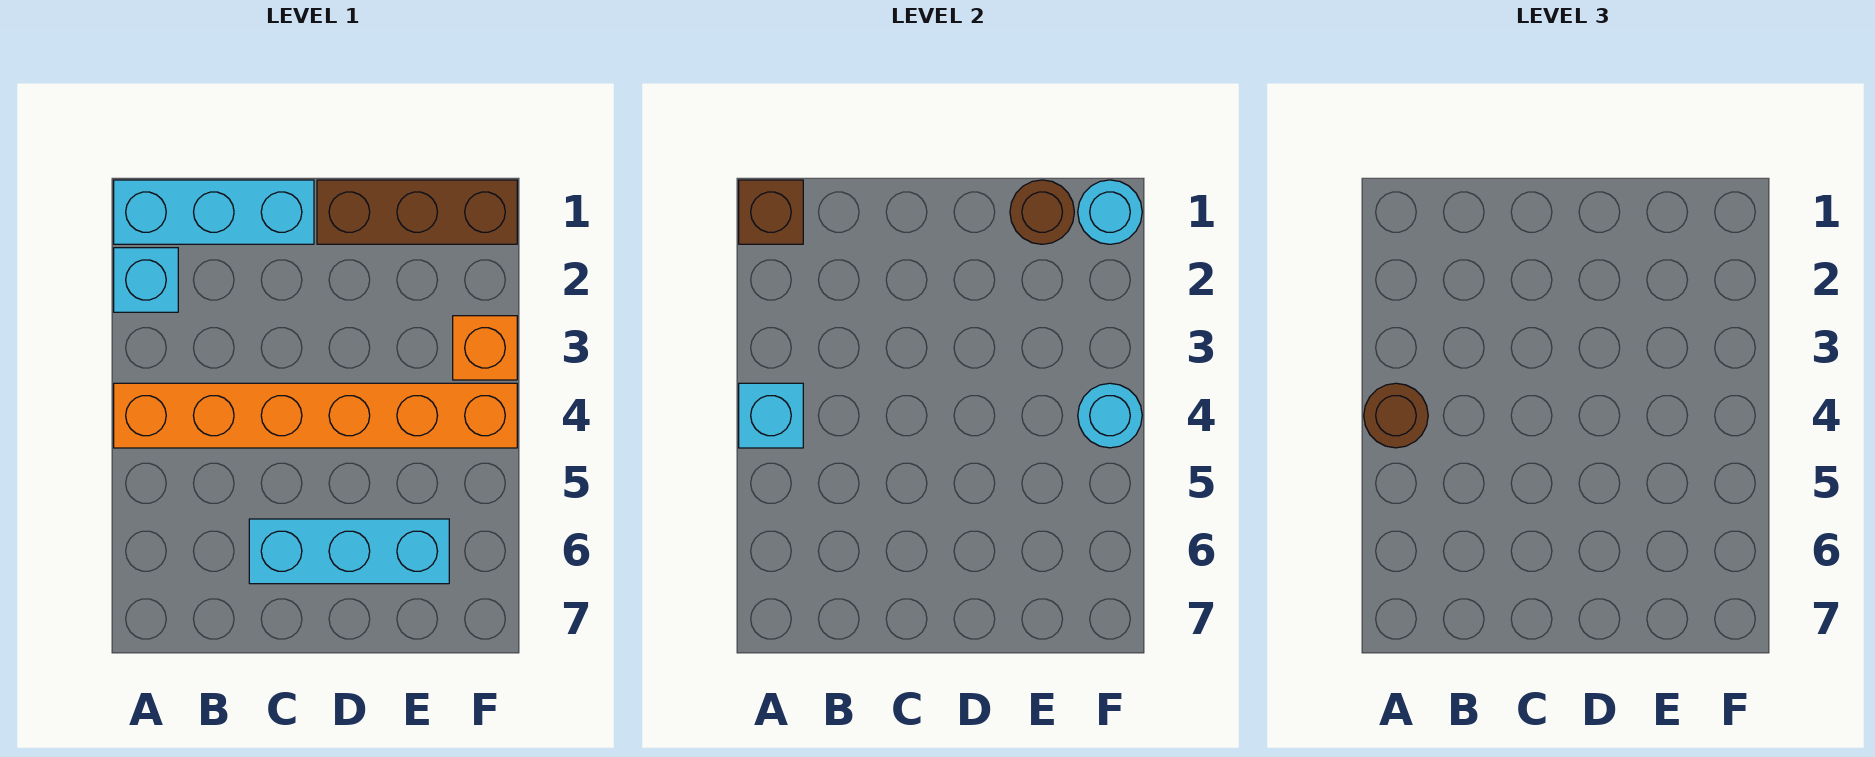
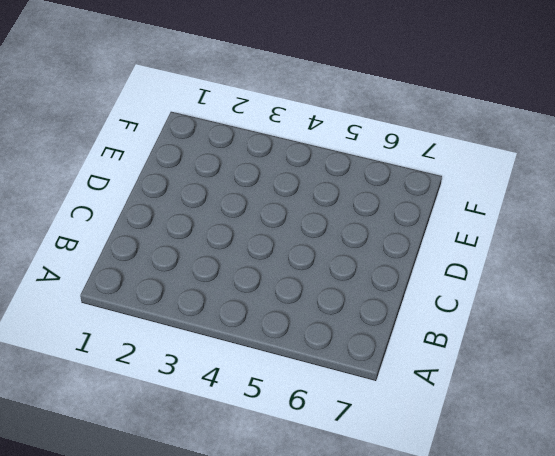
none -> cyan brick A1:C1 level 1
none -> cyan brick A2 level 1
none -> orange brick A4:F4 level 1

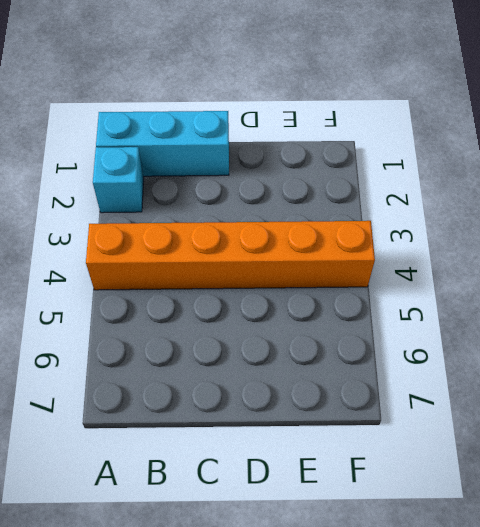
none -> cyan brick C6:E6 level 1
none -> brown brick D1:F1 level 1
none -> orange brick F3 level 1

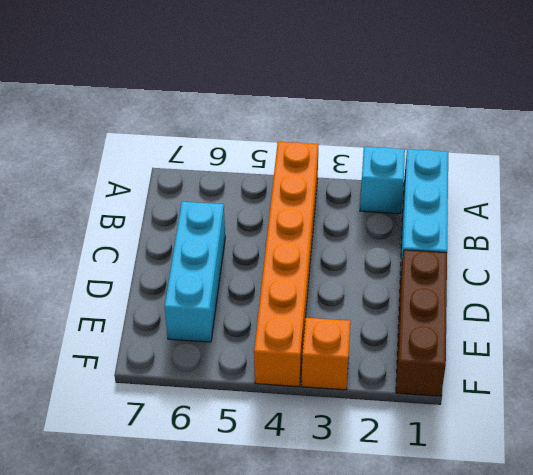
none -> brown brick A1 level 2
none -> cyan brick A4 level 2
none -> brown round brick E1 level 2

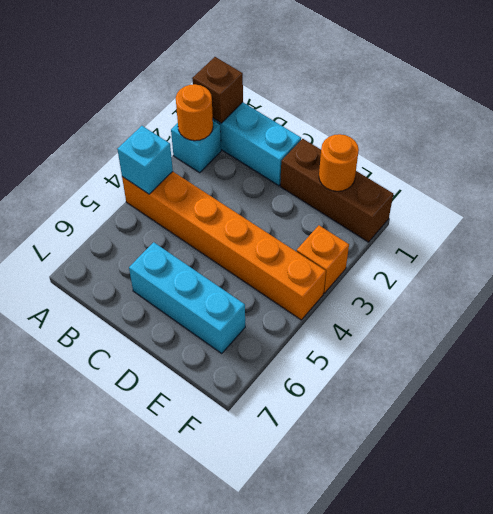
orange round brick A2 level 2 -> none
orange round brick E1 level 2 -> brown round brick E1 level 2
none -> cyan round brick F1 level 2
none -> cyan round brick F4 level 2
none -> brown round brick A4 level 3

